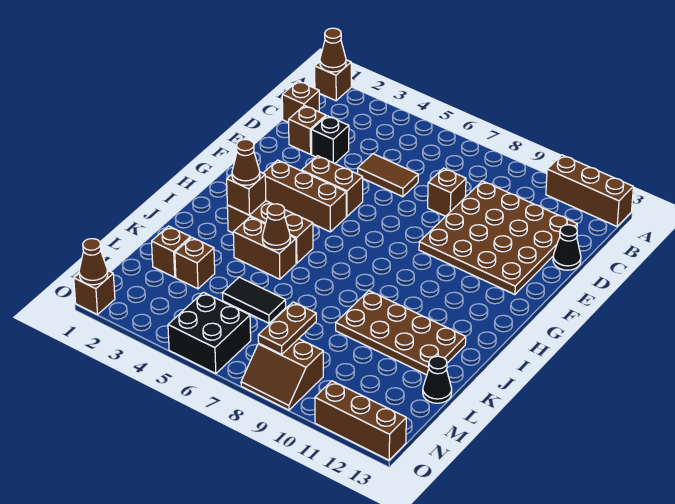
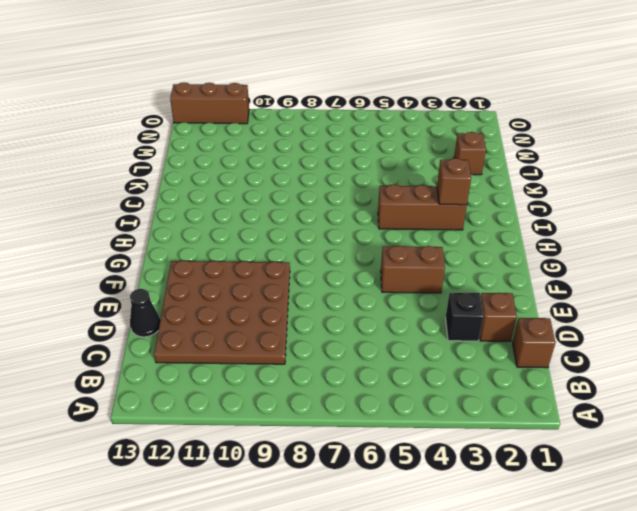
none -> brown brick A1 level 1
none -> brown brick A11:A13 level 1
none -> brown tile D5:D6 level 1

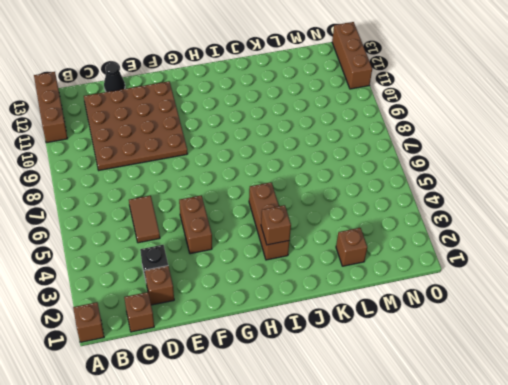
none -> brown brick D8 level 1
none -> brown brick G3:G5 level 1
none -> brown brick J4:J5 level 1

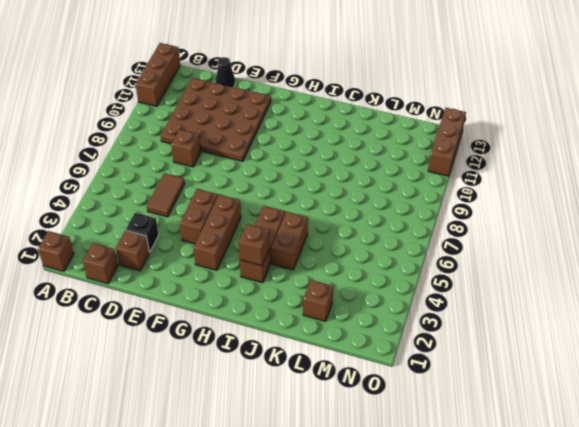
none -> brown plate J9:K12 level 1
none -> brown brick L3 level 1
none -> black tile L5:L6 level 1

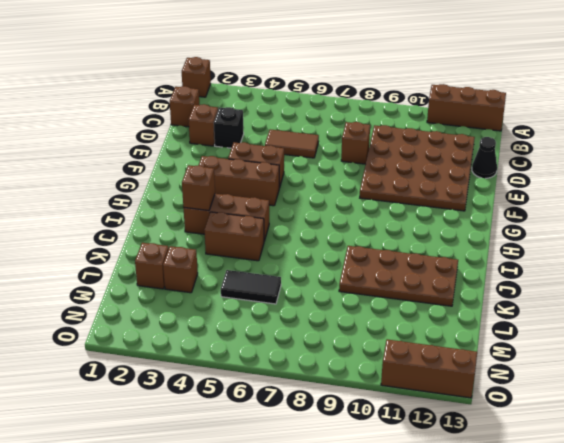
none -> black cone L13 level 1
none -> black brick N5:O6 level 1
none -> brown slope N8:O9 level 1 top N

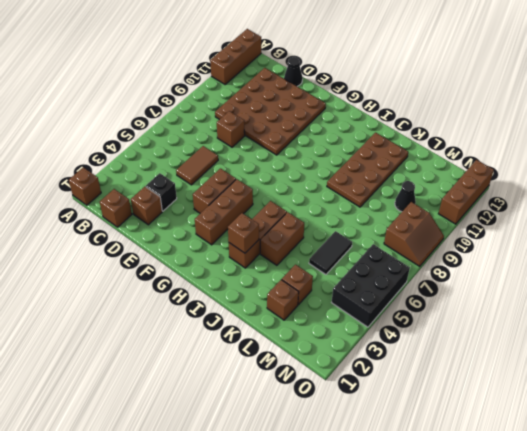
black cone M10 level 1 -> black cone L13 level 1
black brick N4:O6 level 1 -> black brick N5:O6 level 1
none -> brown brick O1 level 1
none -> brown cone A1 level 2
none -> brown cone J5 level 2

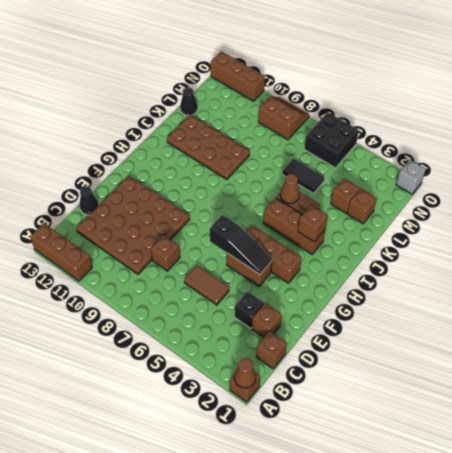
black slope F4:F6 level 2 top 6 -> none
grey brick O1 level 1 -> brown brick O1 level 1
none -> brown plate M8:N8 level 2
none -> brown cone O1 level 2
none -> brown cone I3 level 3

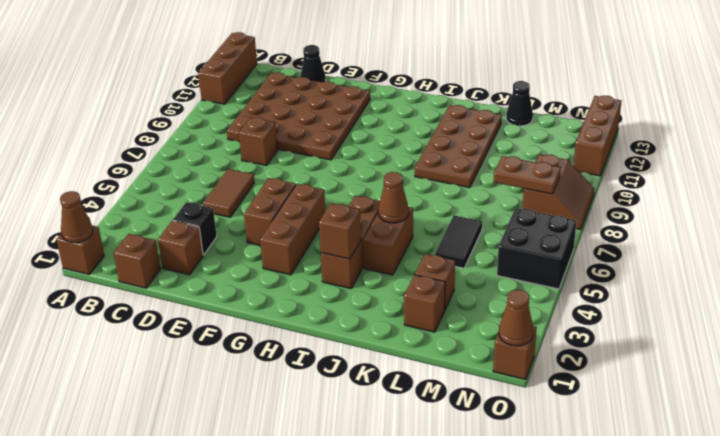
none -> brown cone I3 level 3

